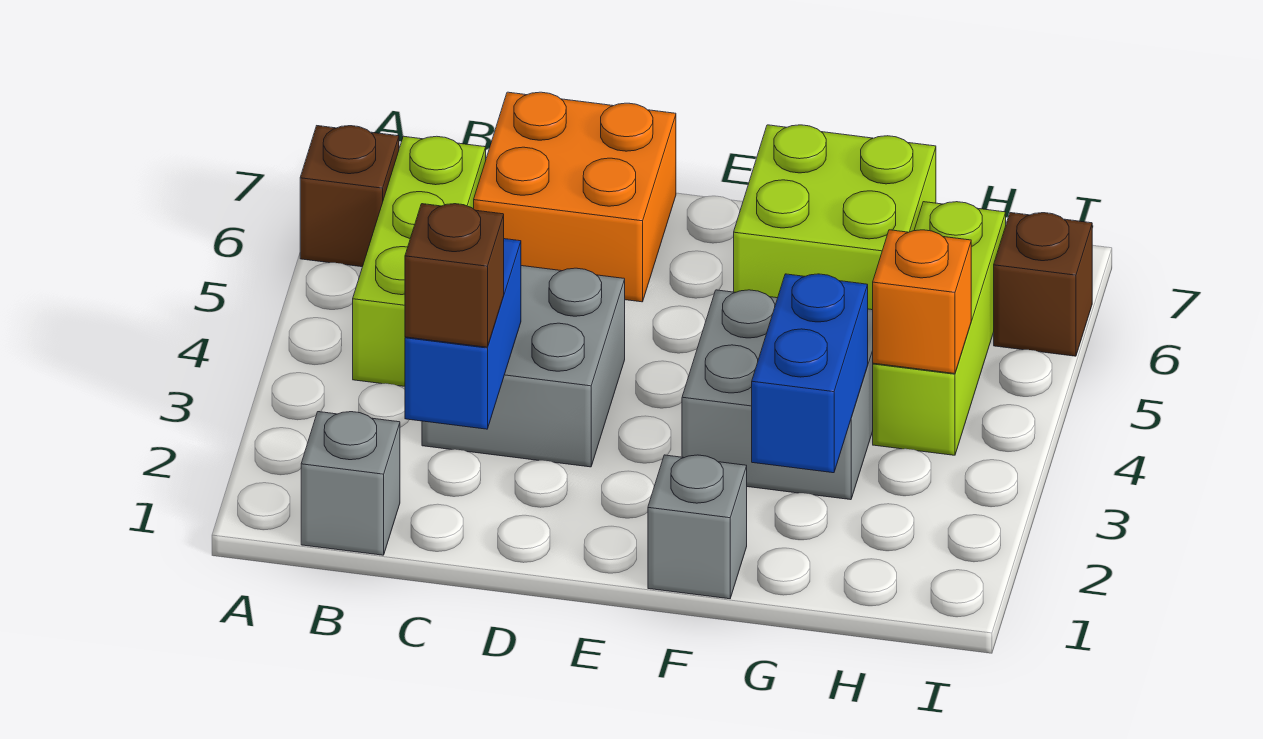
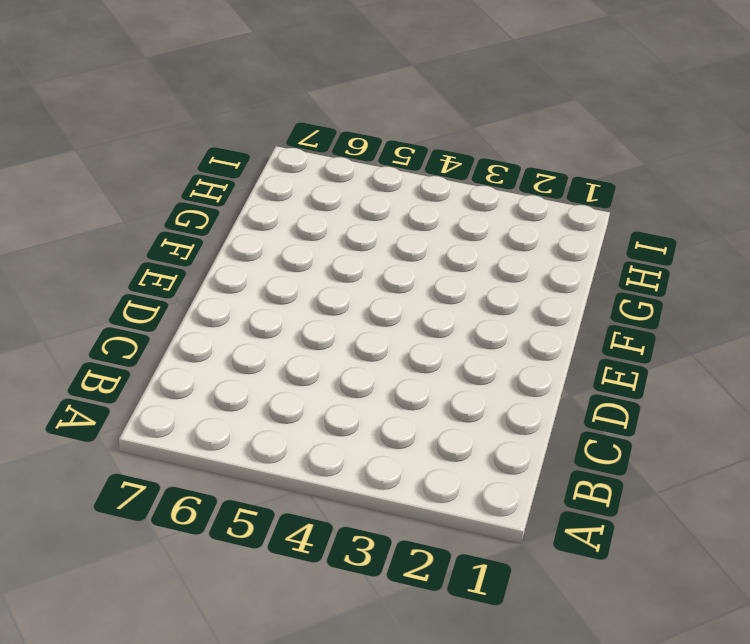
none -> brown brick A6 level 1
none -> grey brick B1 level 1
none -> lime brick B4:B6 level 1

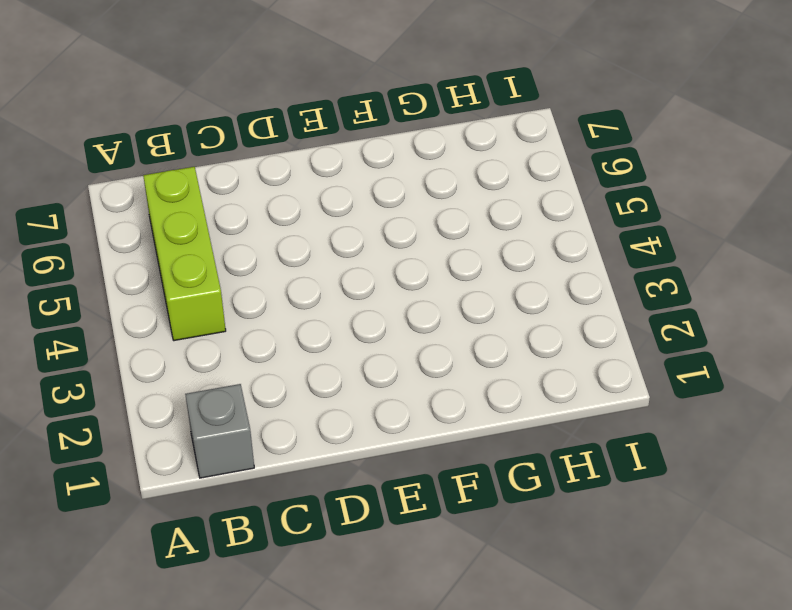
none -> brown brick A6 level 1
none -> grey brick C3:D4 level 1
none -> orange brick C6:D7 level 1

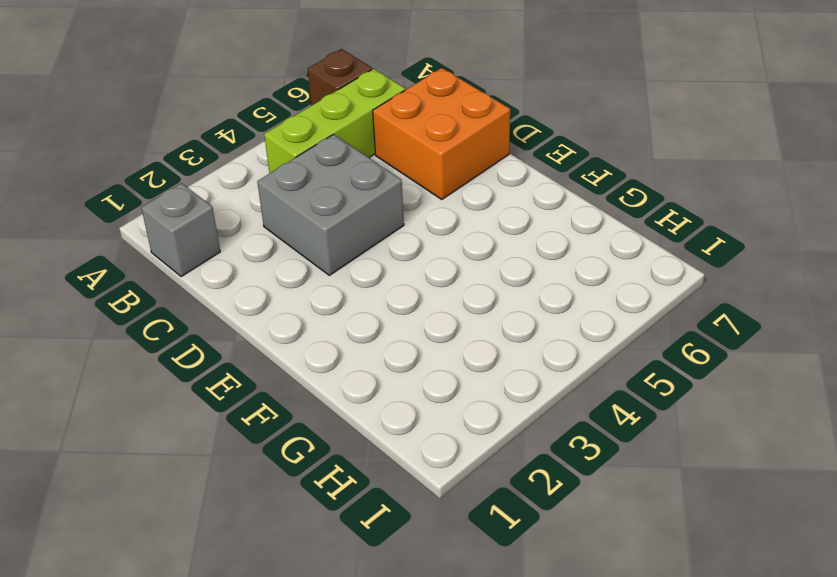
none -> grey brick F1 level 1
none -> grey brick F3:G4 level 1
none -> lime brick F6:G7 level 1

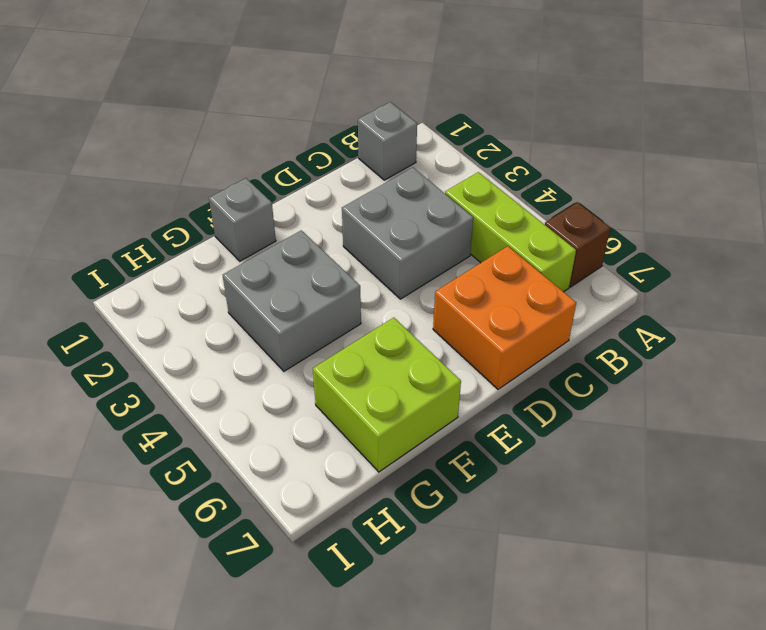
none -> lime brick H4:H6 level 1
none -> brown brick I6 level 1
none -> blue brick C2:C3 level 2

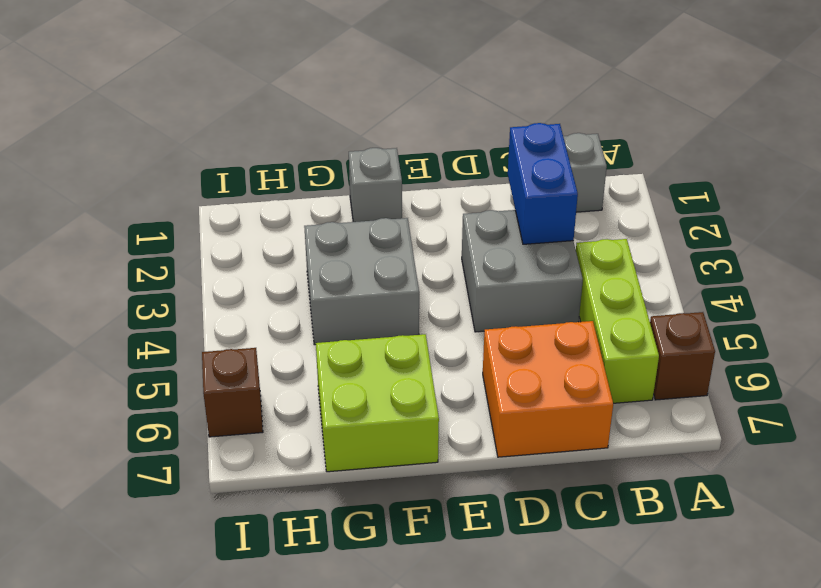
none -> lime brick H4:H6 level 1
none -> blue brick G2:G3 level 2
none -> orange brick H4 level 2

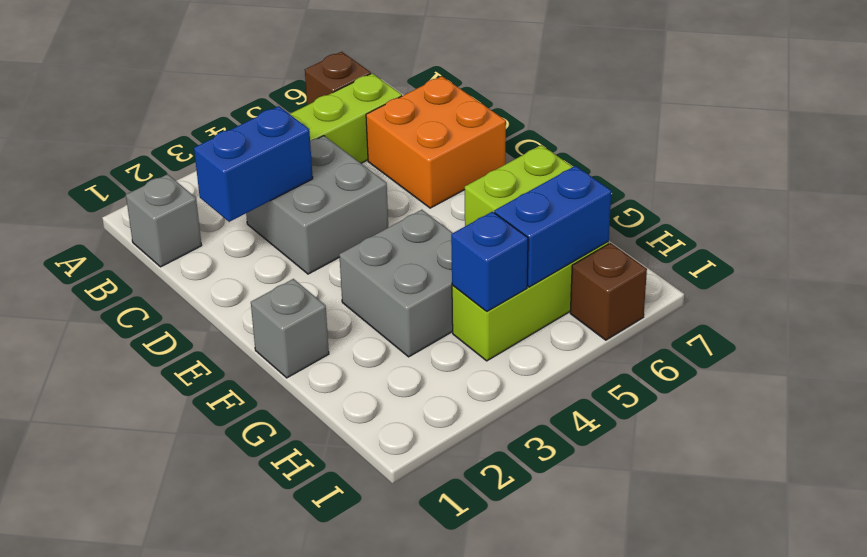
blue brick H4 level 2 -> orange brick H4 level 2
blue brick H5:H6 level 2 -> blue brick G2:G3 level 2
none -> brown brick C2 level 3

